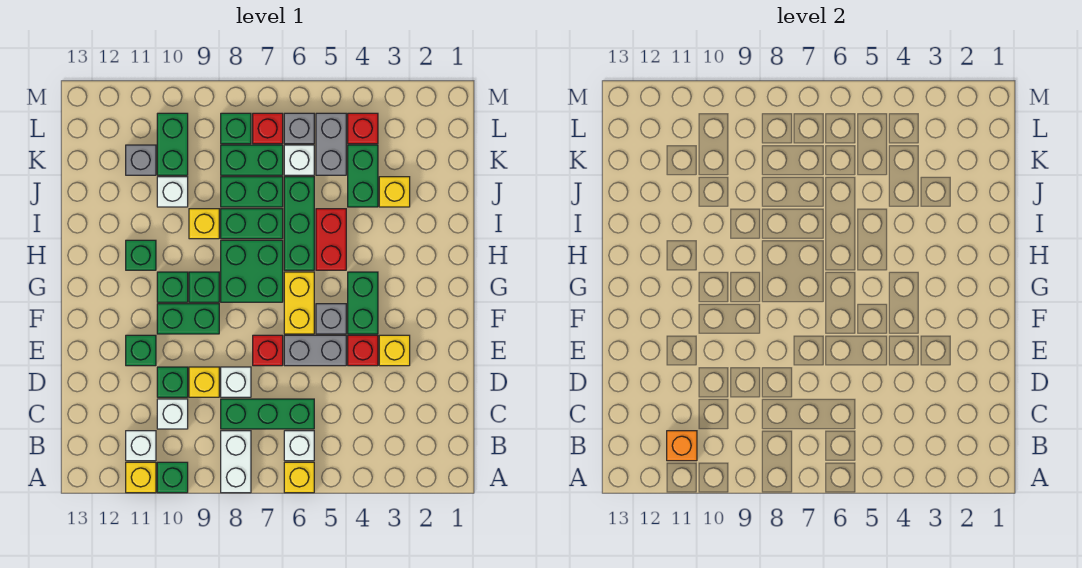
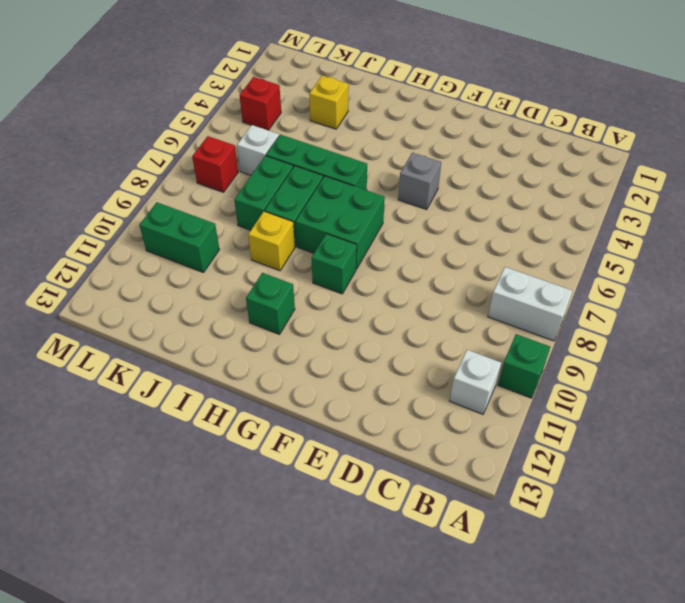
none -> yellow brick A6 level 1
none -> yellow brick A11 level 1
none -> white brick B6 level 1
none -> green brick C6:C8 level 1

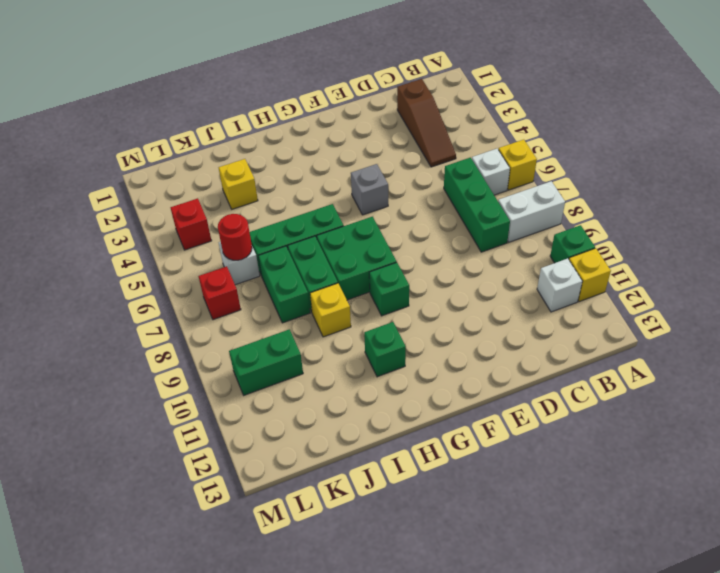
brown slope C2:C4 level 1 top 2 -> none
red round brick K6 level 2 -> none
none -> white brick C10 level 1
none -> white brick D8 level 1
none -> yellow brick D9 level 1
none -> green brick D10 level 1

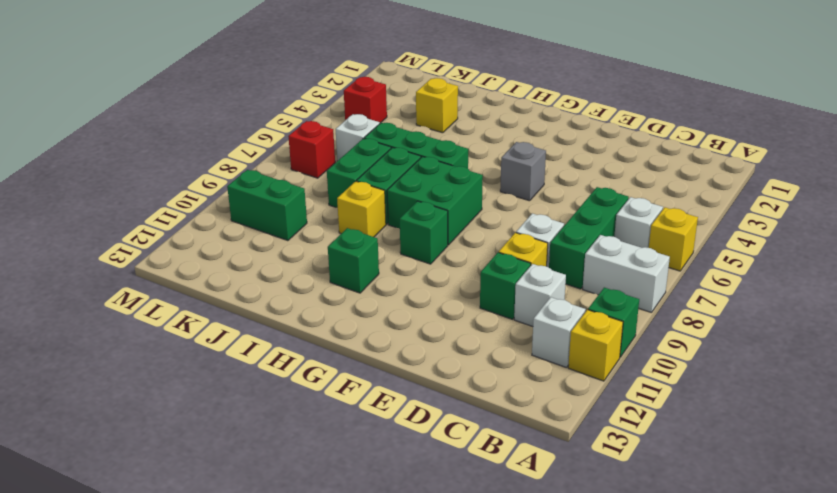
none -> yellow brick E3 level 1
none -> red brick E4 level 1
none -> grey brick E5:E6 level 1
none -> red brick E7 level 1

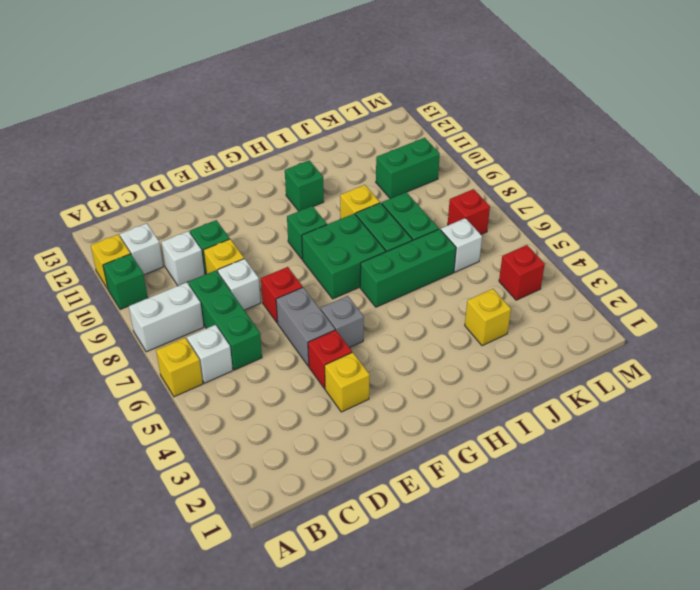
none -> green brick E11 level 1
none -> green brick F4:G4 level 1
none -> yellow brick F6:G6 level 1
none -> green brick F9:F10 level 1

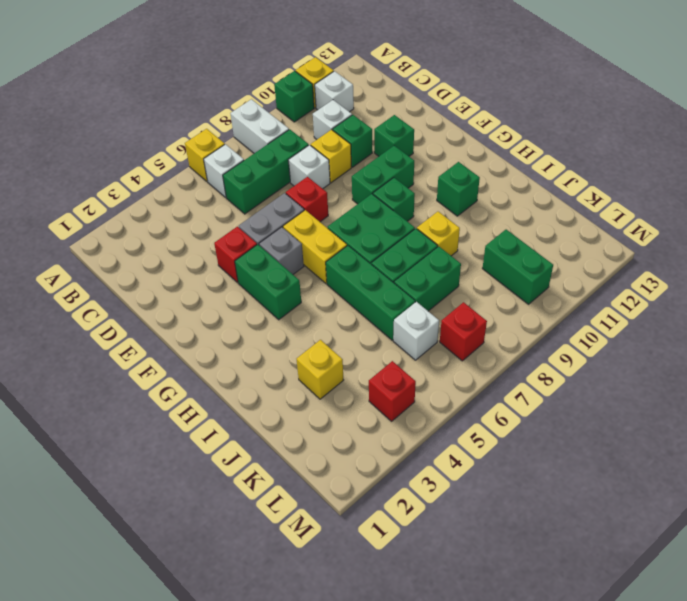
none -> yellow brick E3 level 1
none -> green brick G10 level 1
none -> red brick H5:I5 level 1
none -> green brick J4:K4 level 1

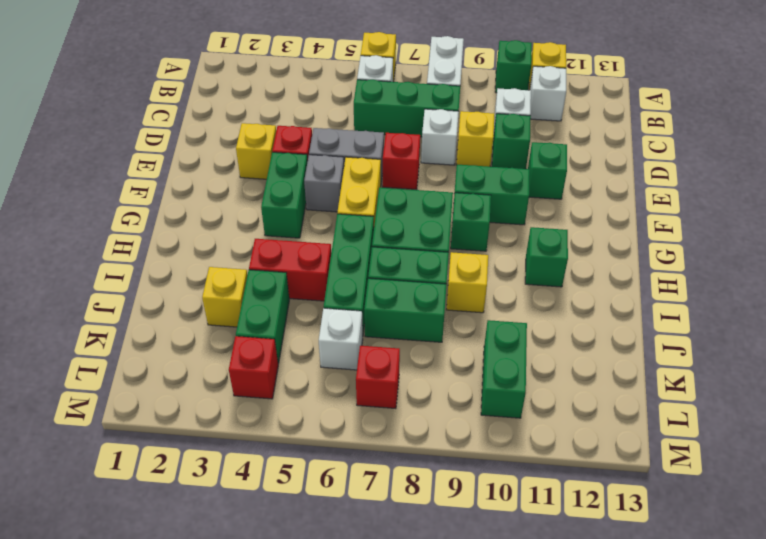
red brick I4:I5 level 1 -> red brick H5:I5 level 1
none -> green brick G10 level 1
none -> white brick J10 level 1
none -> grey brick K5:L5 level 1
none -> green brick K7:K8 level 1

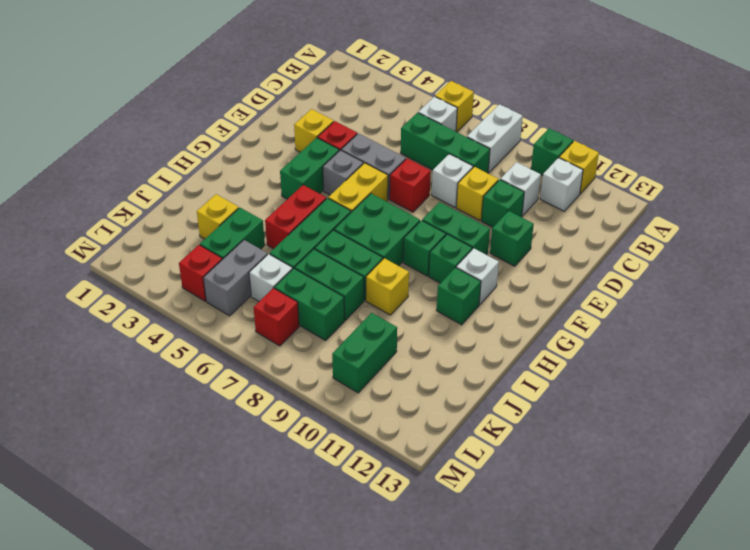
white brick G11 level 1 -> white brick J10 level 1
none -> grey brick K11 level 1
none -> grey brick L6 level 1
none -> green brick L8 level 1
none -> orange brick B11 level 2

